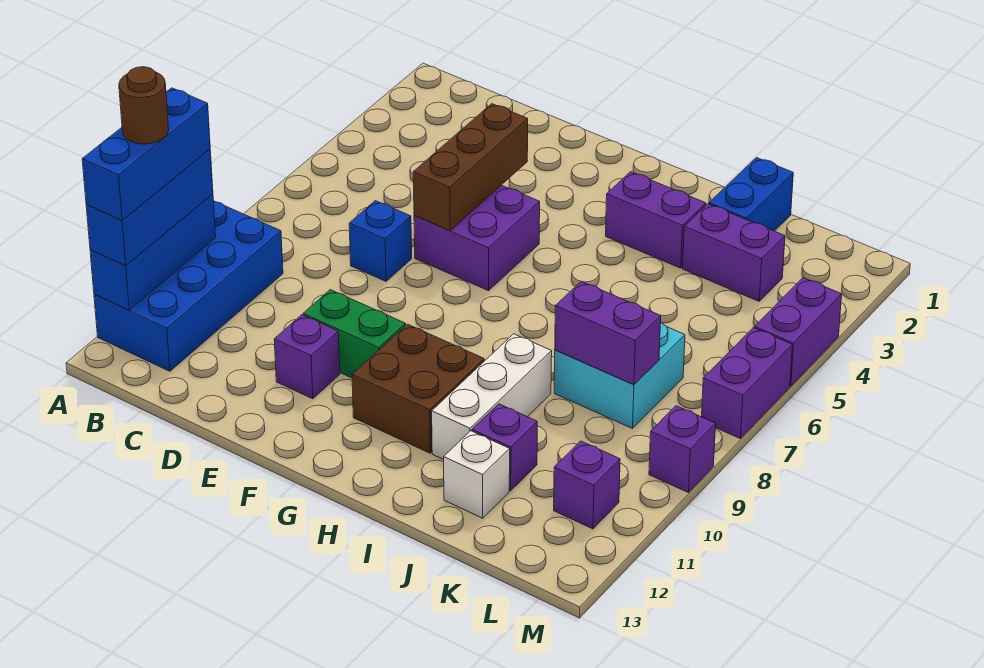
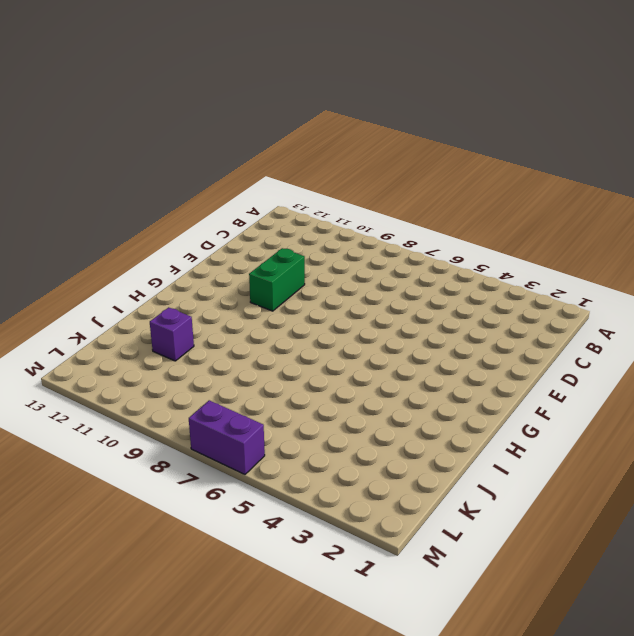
none -> blue brick A9:B12 level 1
none -> blue brick D7 level 1
none -> purple brick E5:F6 level 1

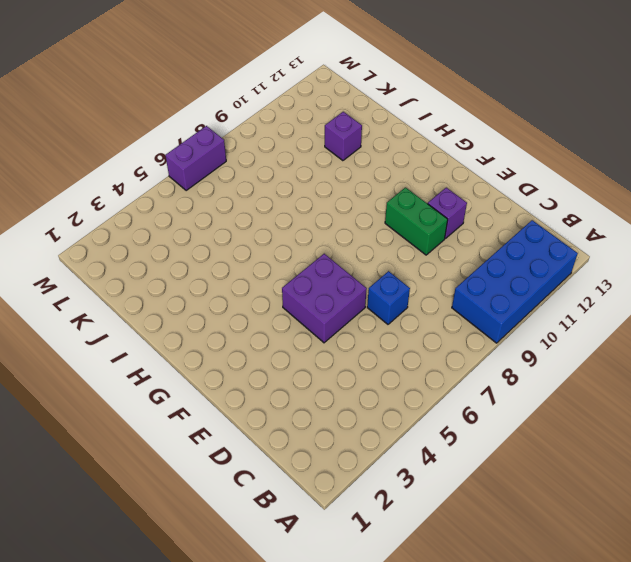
none -> brown brick G10:H11 level 1
none -> purple brick H3:I3 level 1
none -> white brick I9:I11 level 1

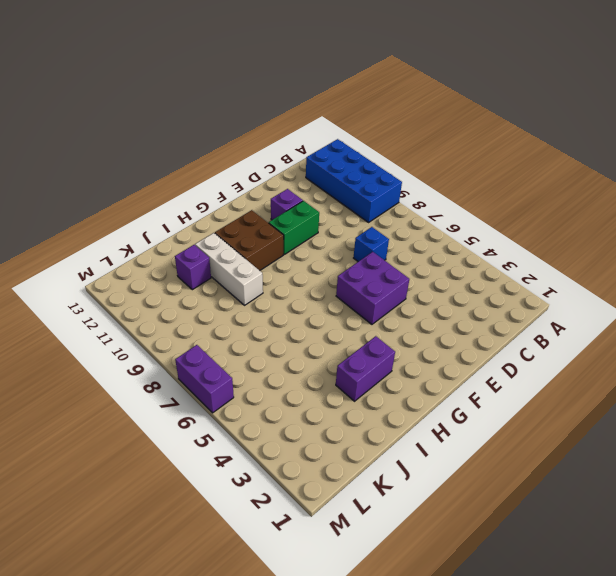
none -> blue brick J1:J2 level 1
none -> purple brick J3:K3 level 1
none -> cyan brick J7:K8 level 1

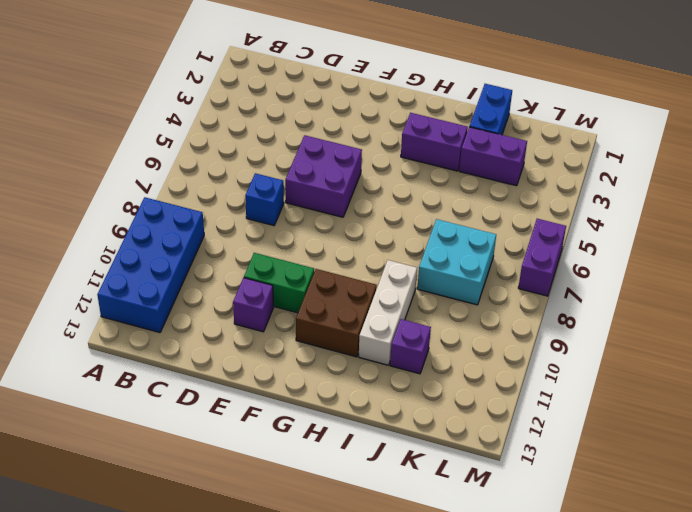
none -> white brick J12 level 1
none -> purple brick L11 level 1
none -> purple brick M4:M5 level 1

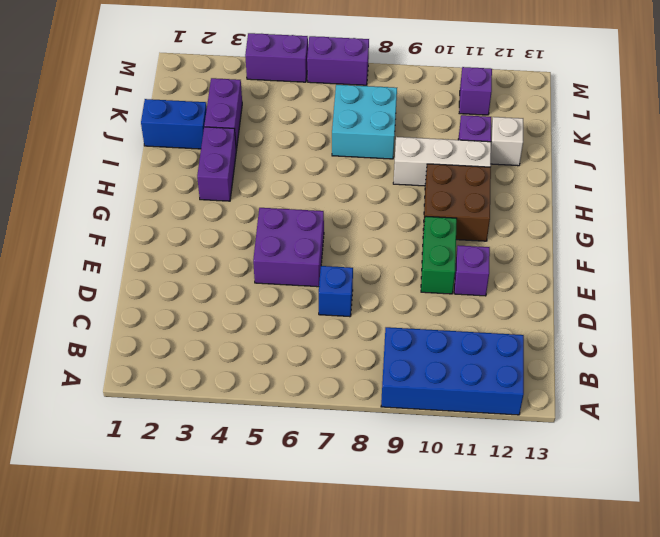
none -> purple brick M9 level 1
none -> blue brick A10:A12 level 2
none -> brown brick E4:E6 level 2

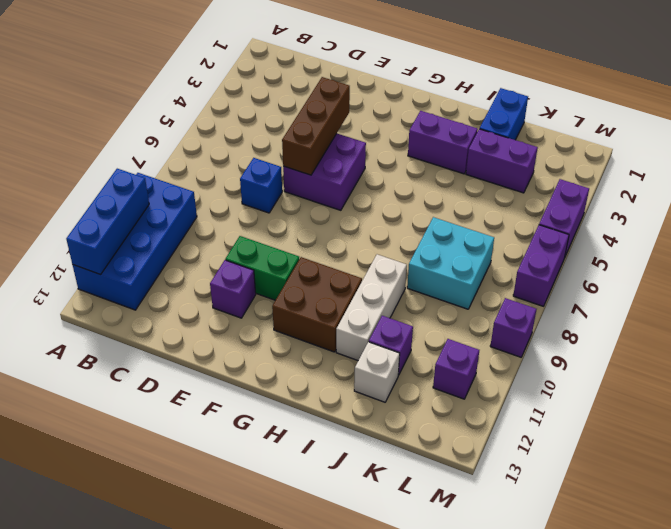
none -> purple brick J8:K8 level 2
none -> blue brick A10:A12 level 3
none -> blue brick A10:A12 level 4

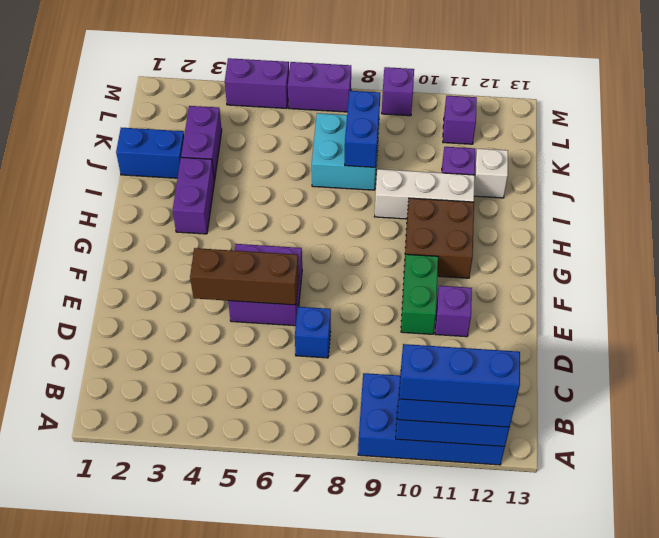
blue brick J8:K8 level 2 -> purple brick J8:K8 level 2
none -> brown round brick A11 level 5

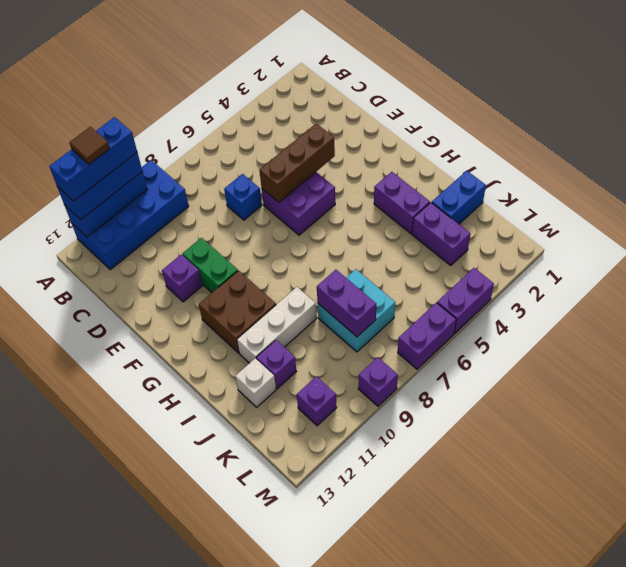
brown tile A11 level 5 -> brown round brick A11 level 5

